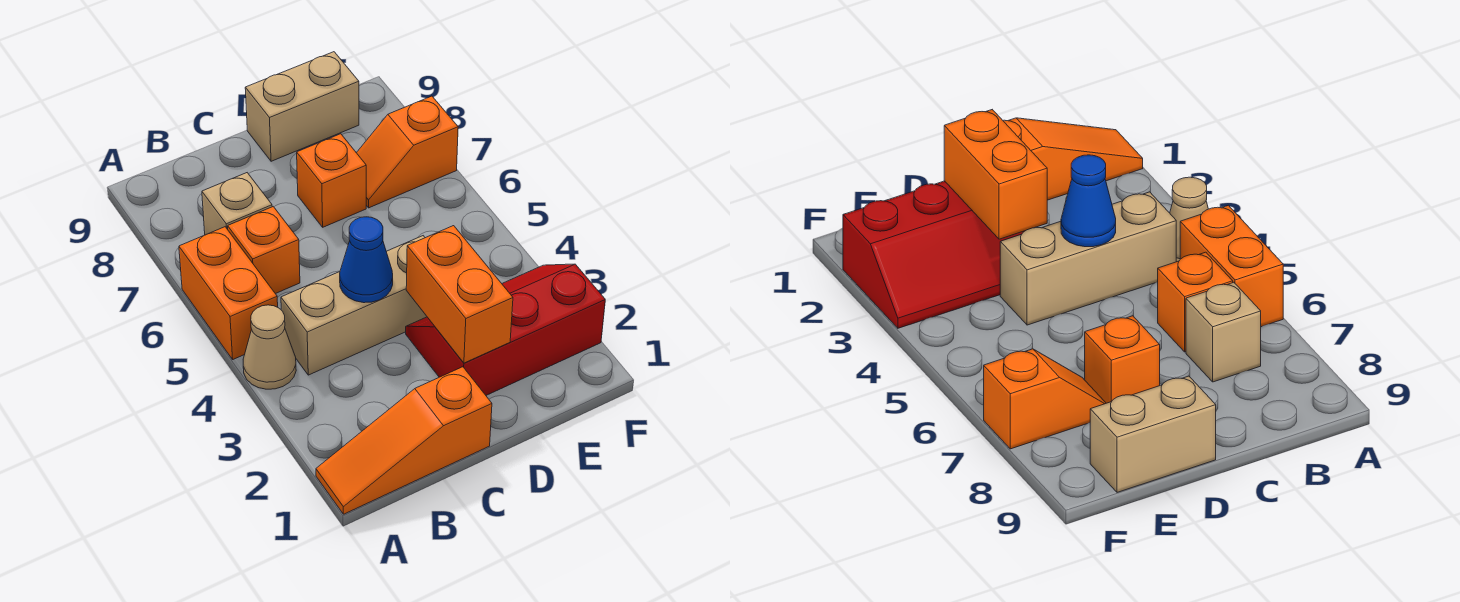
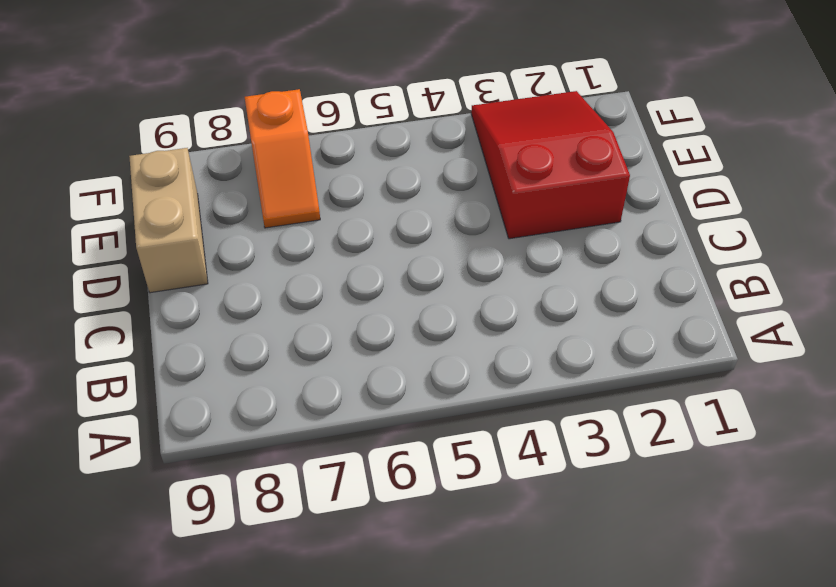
red slope D2:F3 level 1 top D -> red slope D2:F3 level 1 top 2
none -> orange slope A1:C1 level 1 top C
none -> tan cone A4 level 1
none -> orange brick A5:A6 level 1

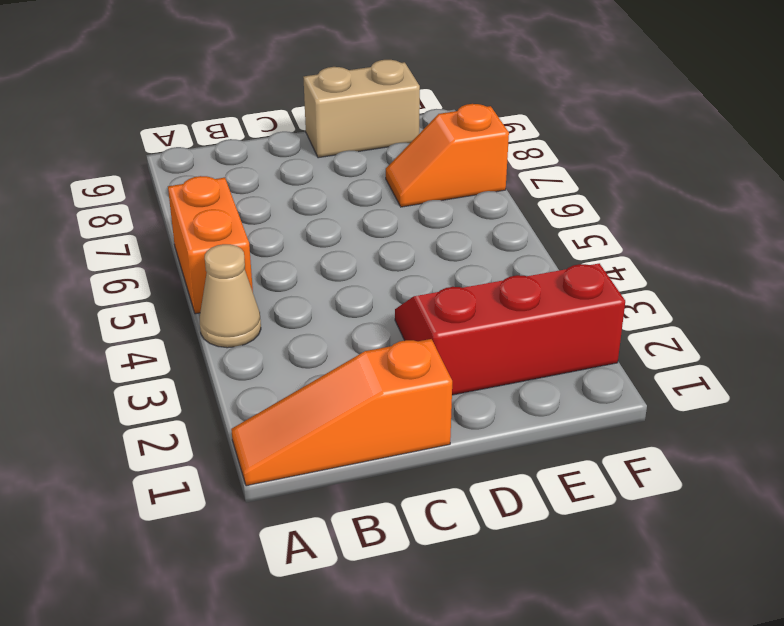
none -> tan brick B4:D4 level 1
none -> orange brick B6 level 1
none -> tan brick B7 level 1

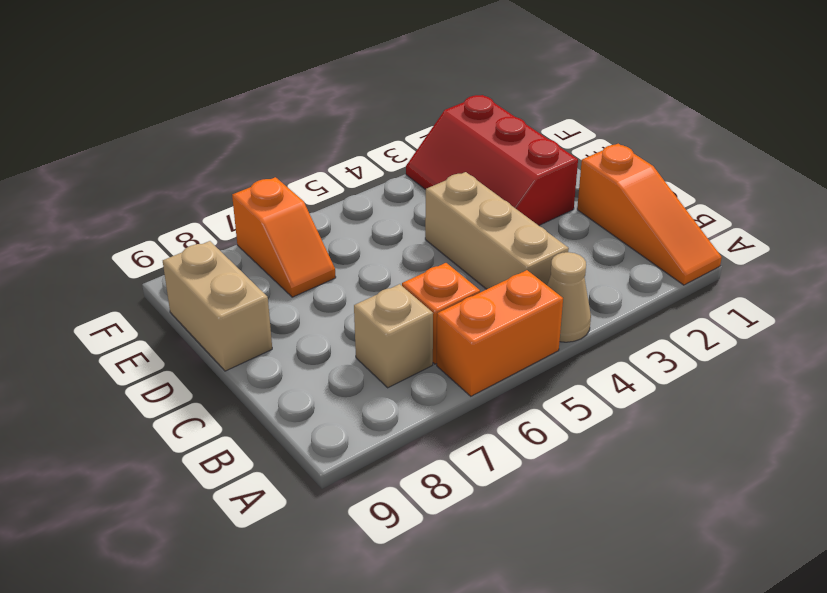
none -> orange brick D7 level 1
none -> blue cone C4 level 2
none -> orange brick D2:D3 level 2

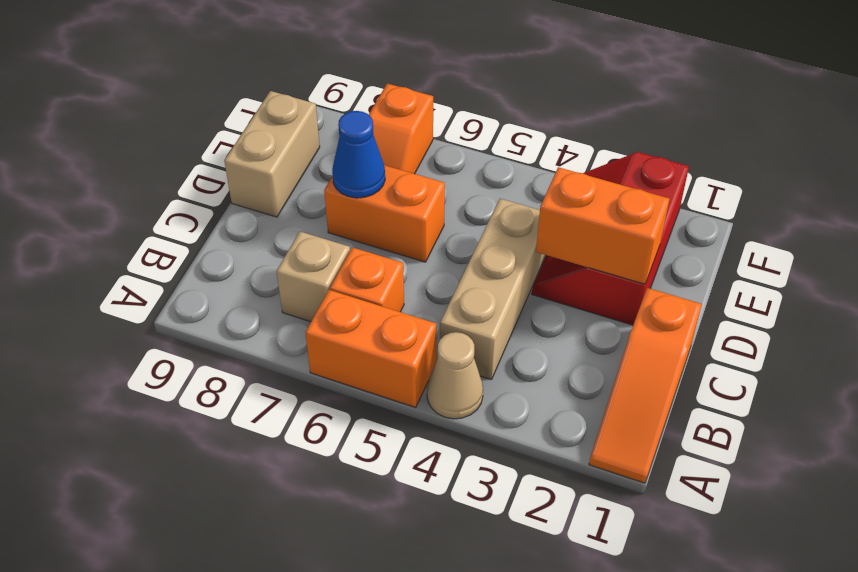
orange brick D6:D7 level 1 -> orange brick D7 level 1
blue cone D7 level 2 -> blue cone C4 level 2

